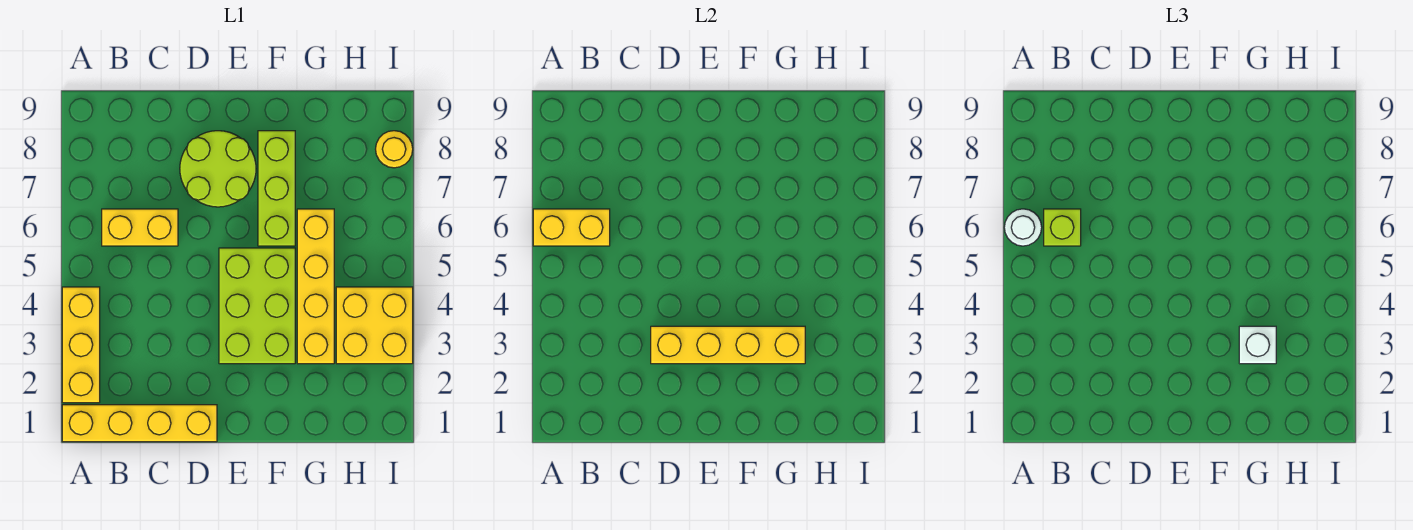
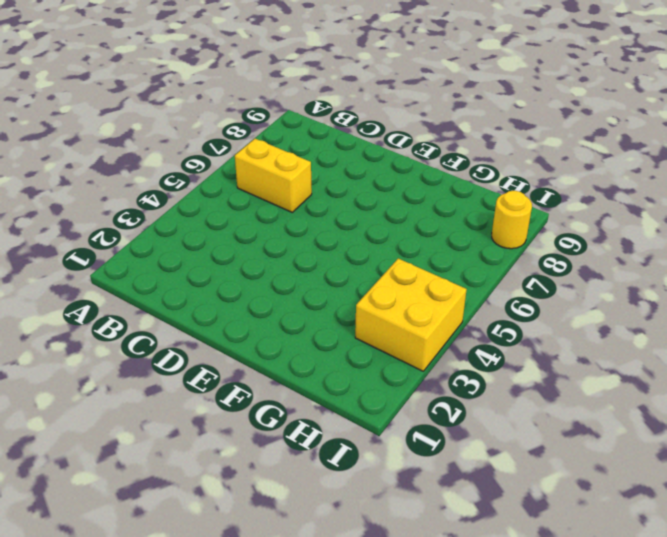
none -> yellow brick A1:D1 level 1
none -> yellow brick A2:A4 level 1
none -> lime round brick D7:E8 level 1

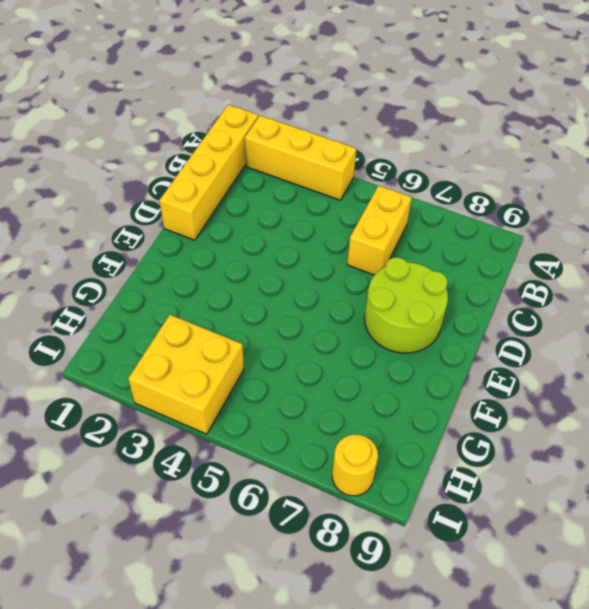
none -> lime brick E3:F5 level 1
none -> lime brick F6:F8 level 1
none -> yellow brick G3:G6 level 1

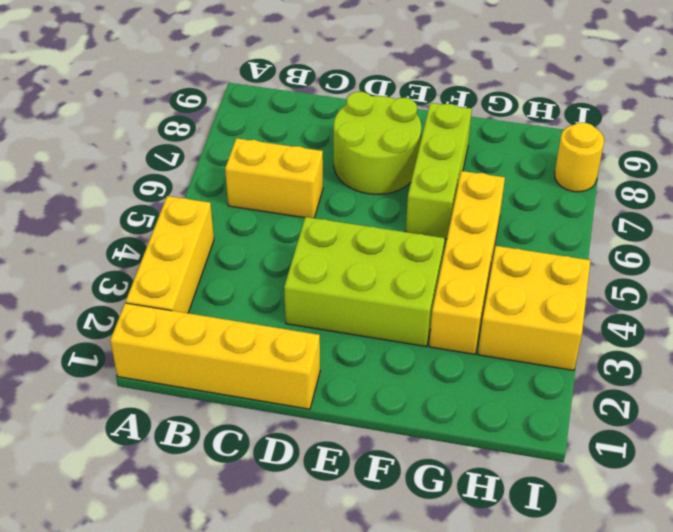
lime brick D3:F4 level 1 -> lime brick E3:F5 level 1
none -> yellow brick A6:B6 level 2
none -> yellow brick D3:G3 level 2
none -> white round brick A6 level 3

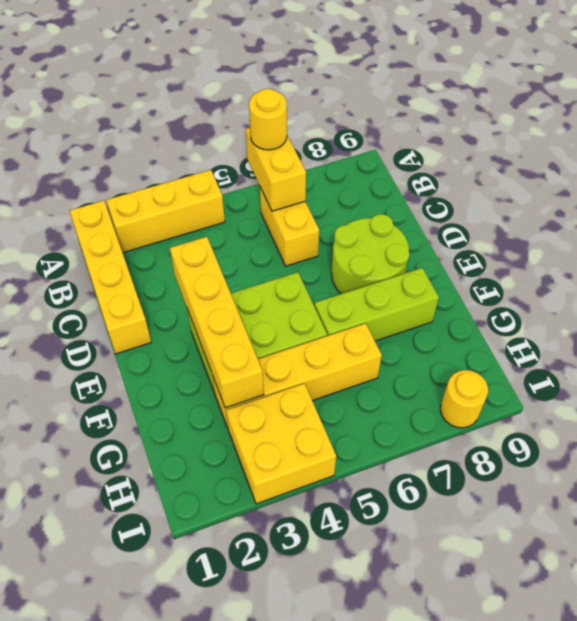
yellow round brick A6 level 3 -> white round brick A6 level 3
none -> lime brick B6 level 3
none -> white brick G3 level 3

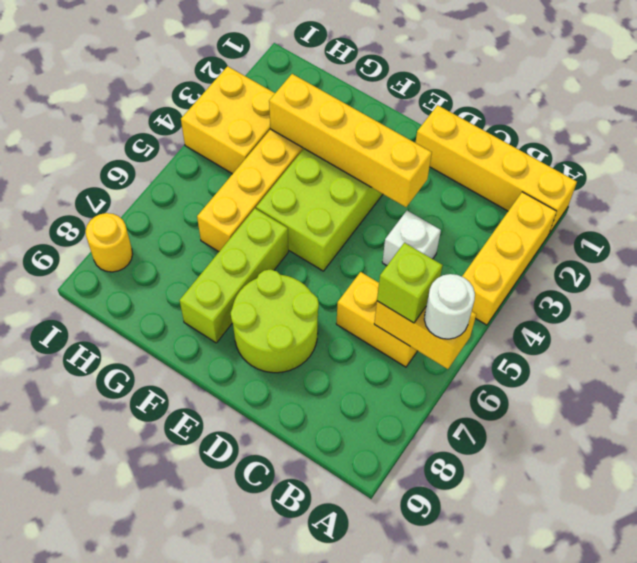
white brick C4 level 1 -> white brick G3 level 3

